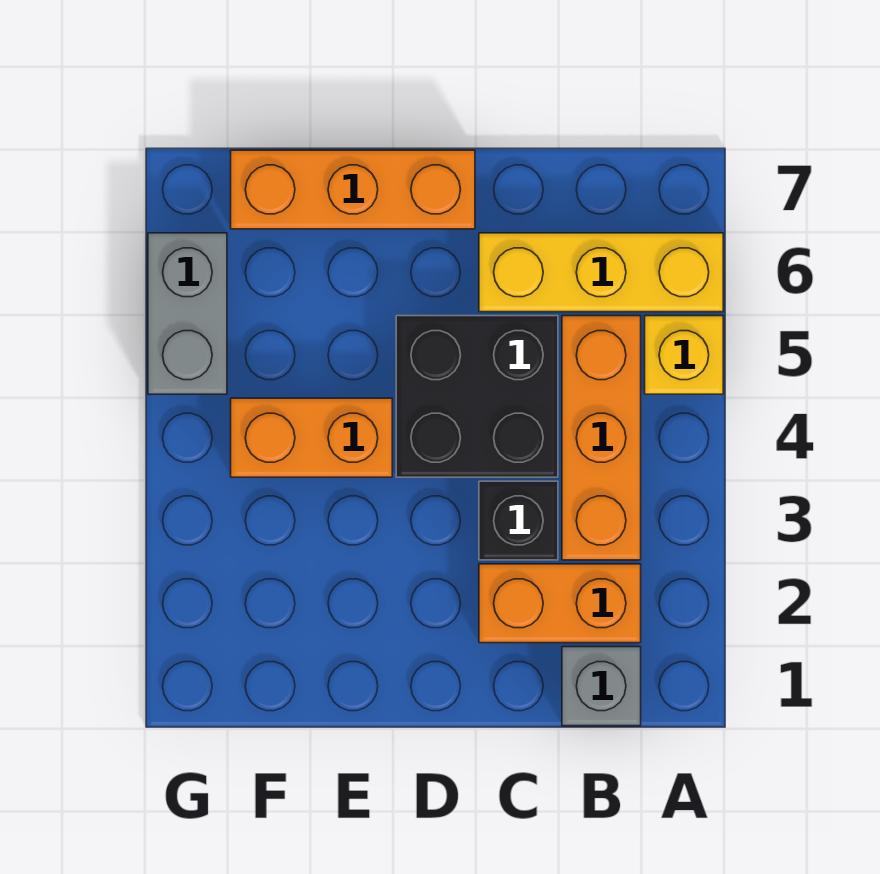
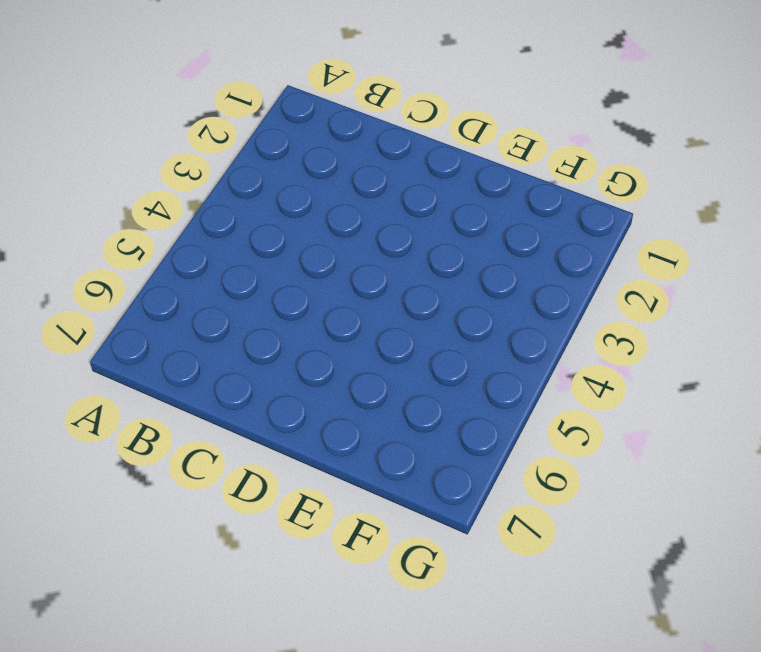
none -> yellow brick A5 level 1
none -> yellow brick A6:C6 level 1

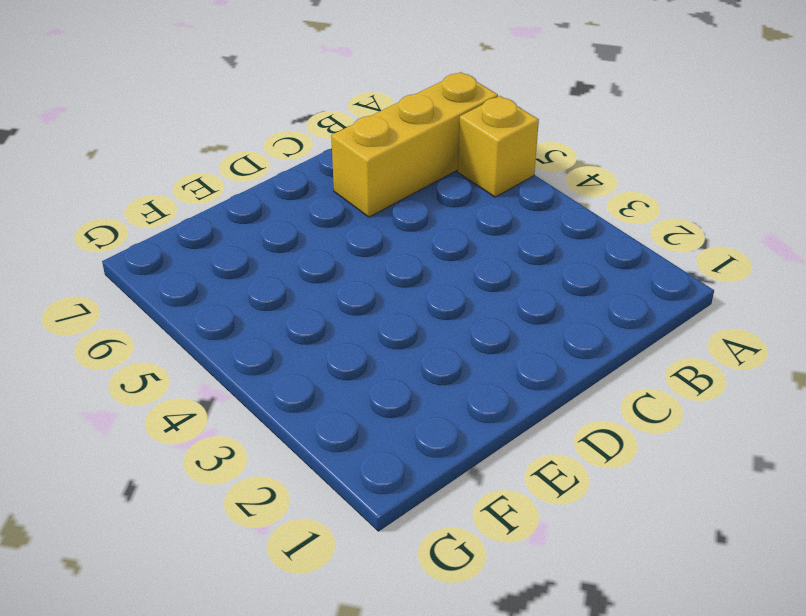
none -> grey brick B1 level 1
none -> orange brick B2:C2 level 1

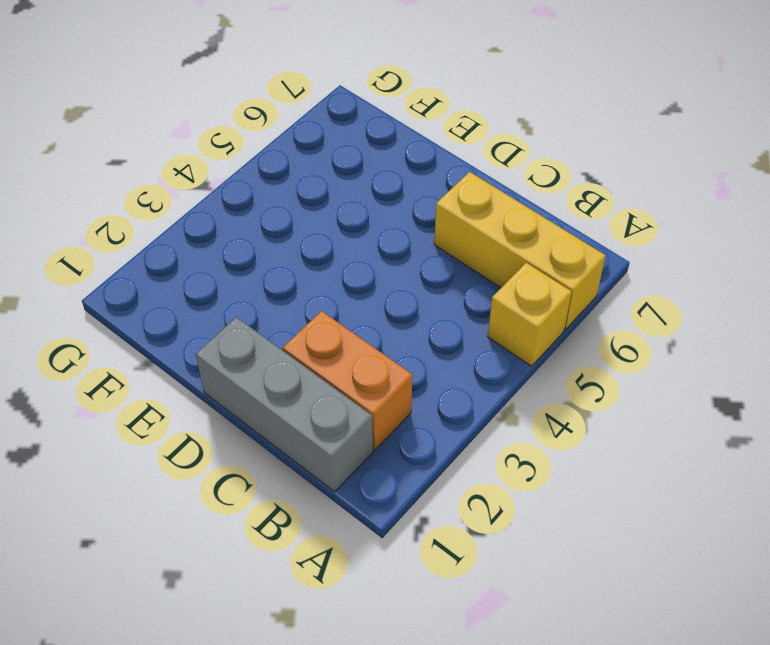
grey brick B1:D1 level 1 -> grey brick B1 level 1
none -> orange brick B3:B5 level 1
none -> black brick C3 level 1

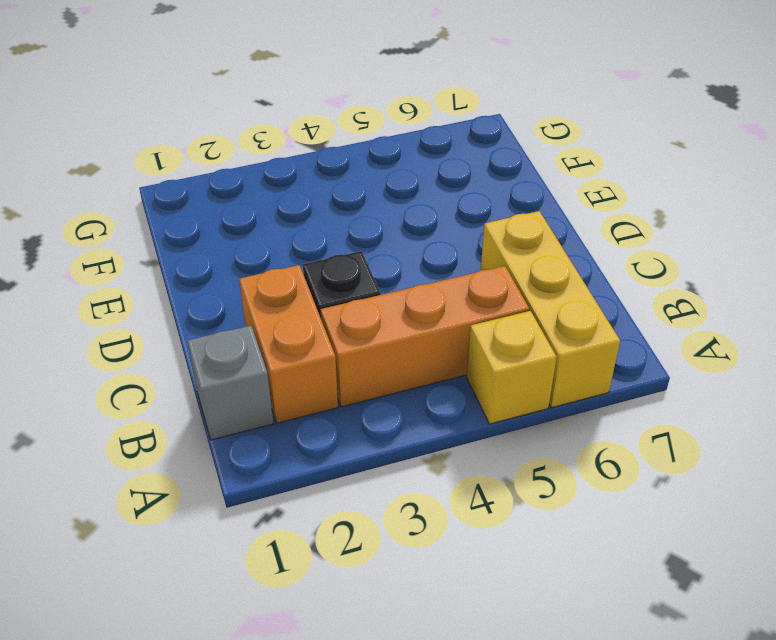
none -> black brick C4:D5 level 1
none -> orange brick D7:F7 level 1

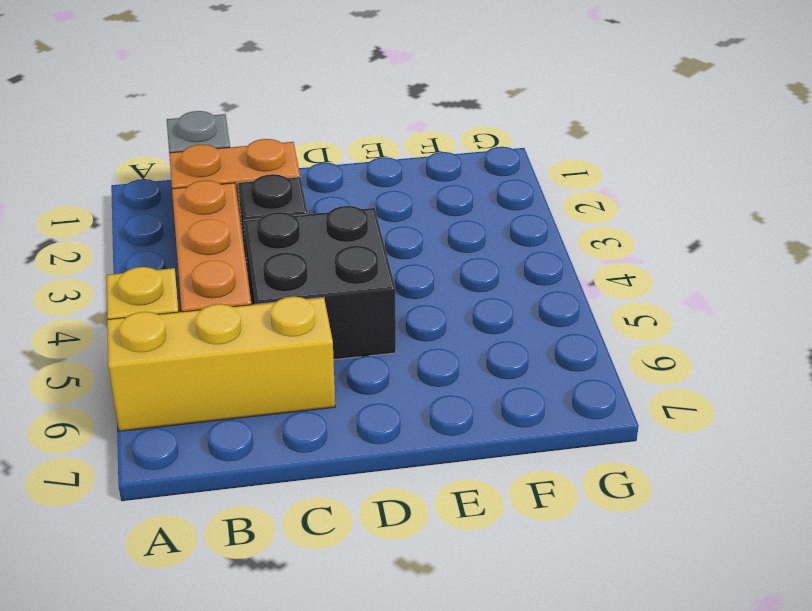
none -> orange brick D7:F7 level 1
none -> orange brick E4:F4 level 1

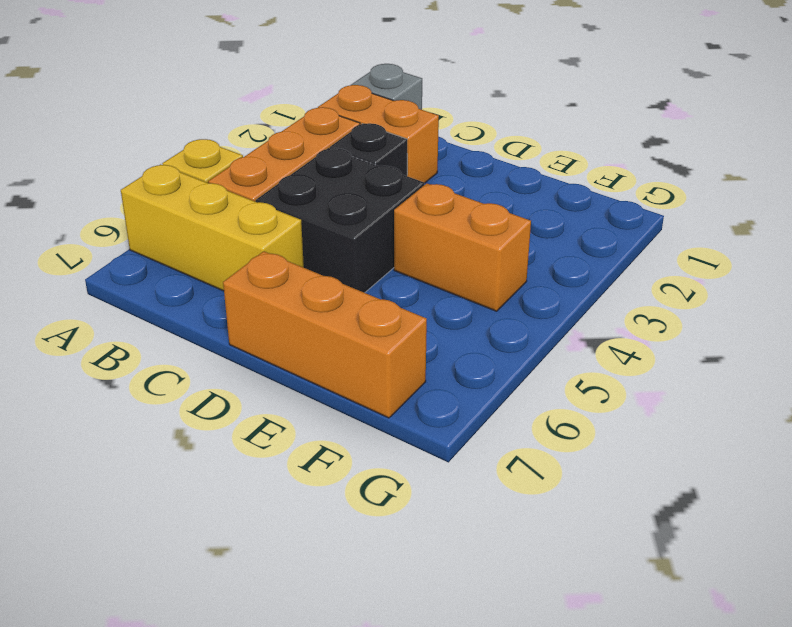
none -> grey brick G5:G6 level 1

